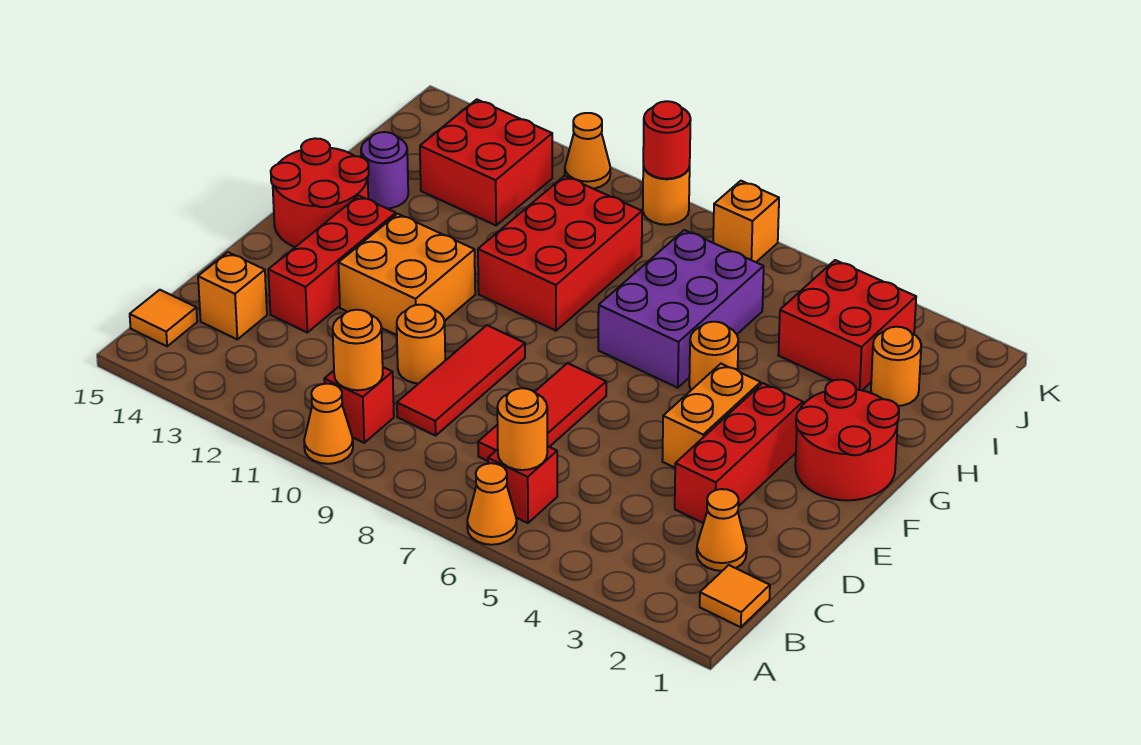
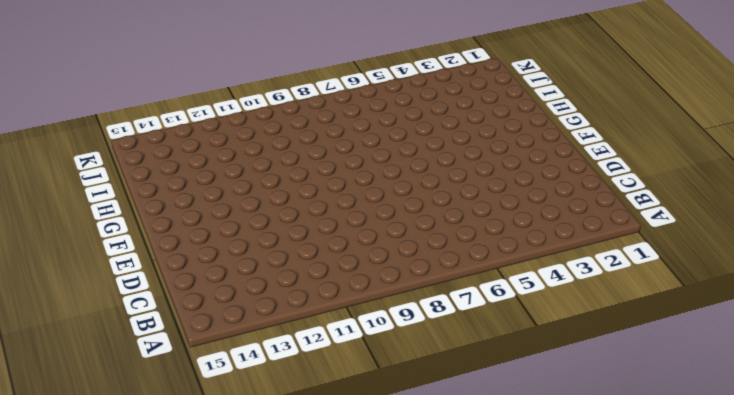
none -> orange cone A6 level 1
none -> orange cone A10 level 1
none -> orange tile B1 level 1
none -> red brick B6 level 1

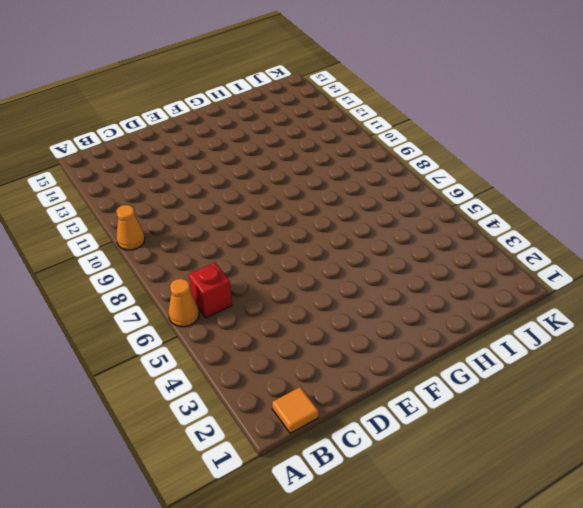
none -> red brick B10 level 1
none -> orange tile B15 level 1
none -> orange cone C2 level 1
none -> red tile C7:E7 level 1

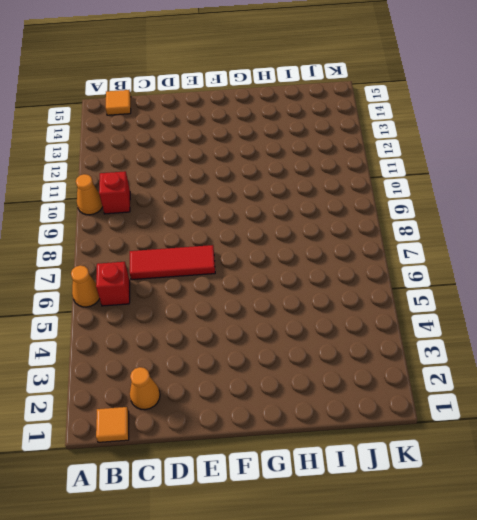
none -> red tile C9:E9 level 1
none -> orange brick C14 level 1
none -> red brick D3:F3 level 1
none -> orange round brick D10 level 1

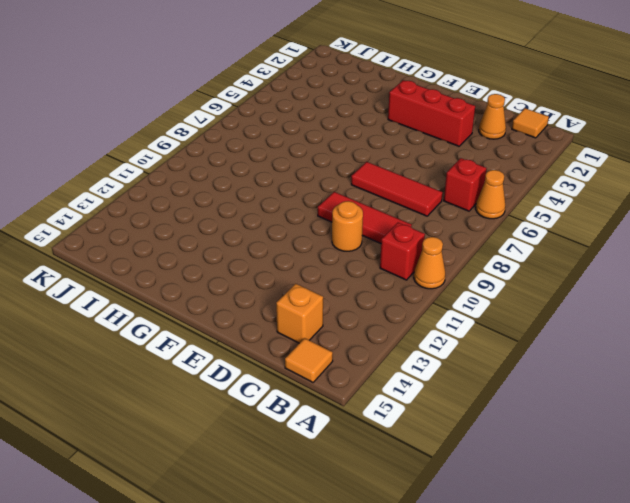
none -> red brick D13:F13 level 1
none -> orange brick E4:F4 level 1
none -> orange brick E11:F12 level 1
none -> red round brick F1:G2 level 1

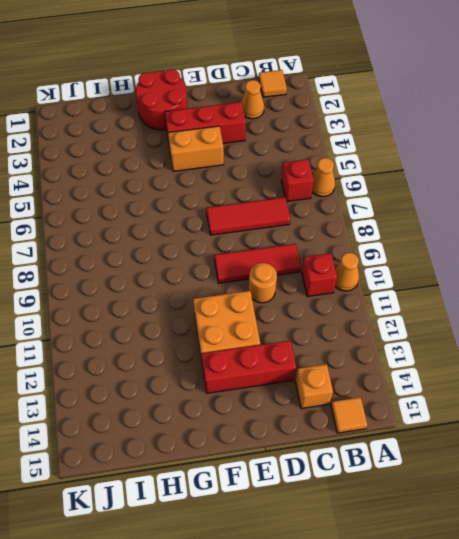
none -> red round brick F14:G15 level 1
none -> orange round brick G5 level 1
none -> purple brick G6:I7 level 1
none -> red brick G9:I10 level 1

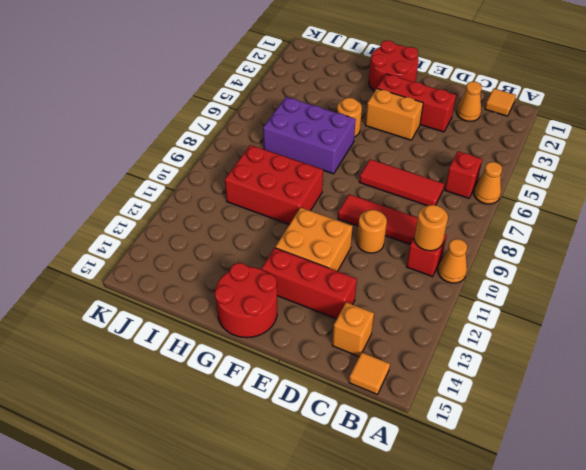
none -> purple round brick H14 level 1
none -> orange round brick I2 level 1
none -> red brick I3:J4 level 1
none -> red brick I12:J13 level 1

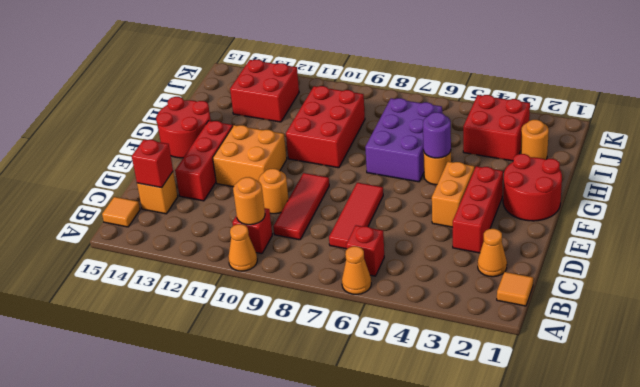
red brick C14 level 2 -> none
purple round brick G5 level 2 -> purple round brick H14 level 1
none -> orange brick K7 level 1
none -> orange round brick K9 level 1
none -> orange cone K11 level 1
none -> orange round brick B6 level 2

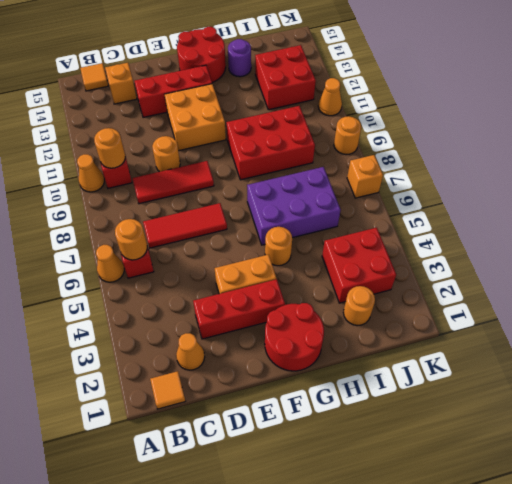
none -> red round brick K9 level 2

